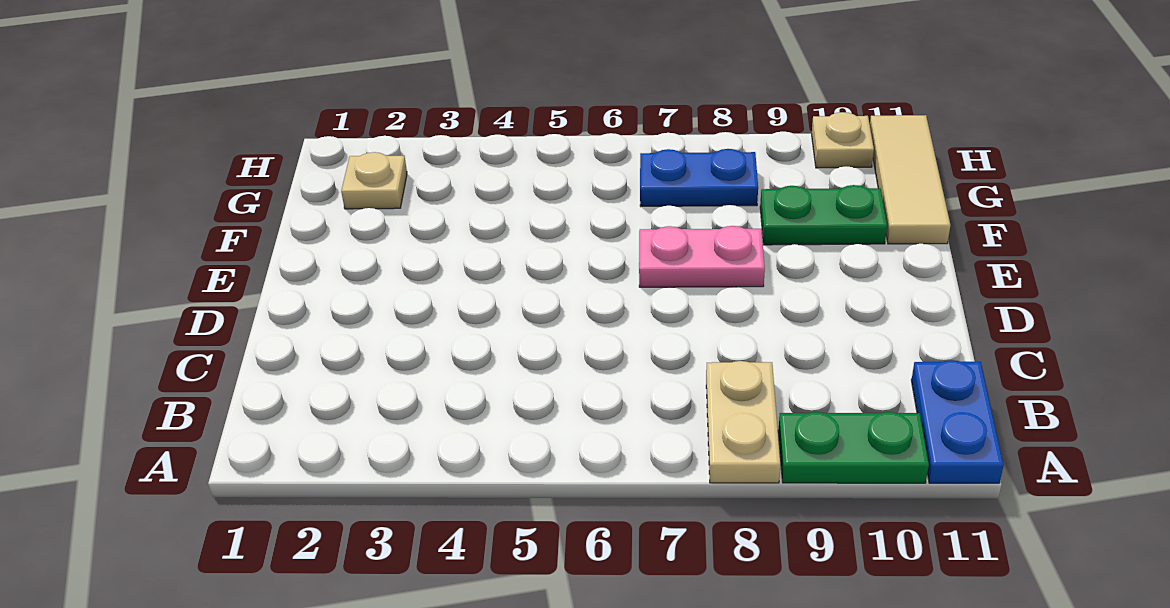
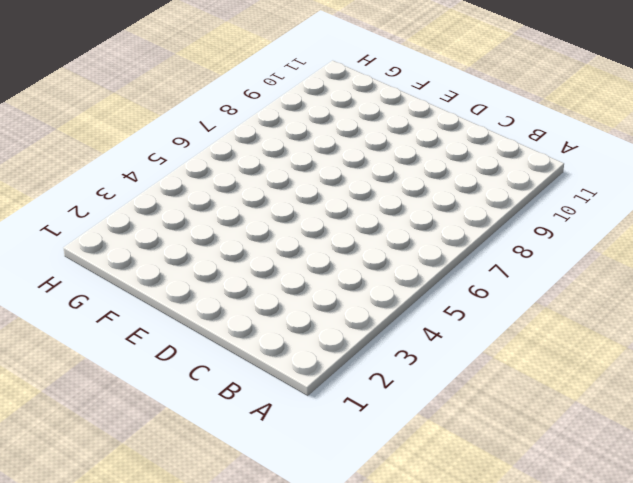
none -> tan plate A8:B8 level 1
none -> green plate A9:A10 level 1

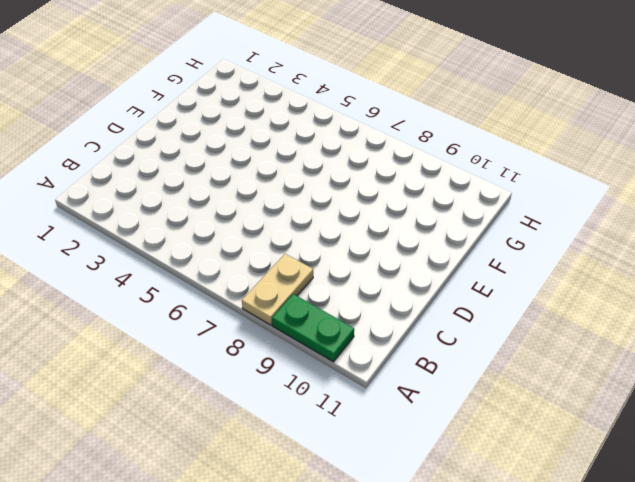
none -> blue plate A11:B11 level 1
none -> pink plate E7:E8 level 1

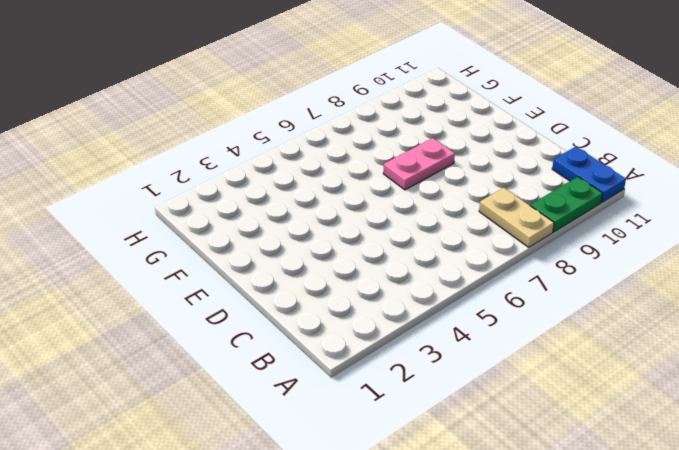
none -> green plate F9:F10 level 1
none -> tan tile F11:H11 level 1

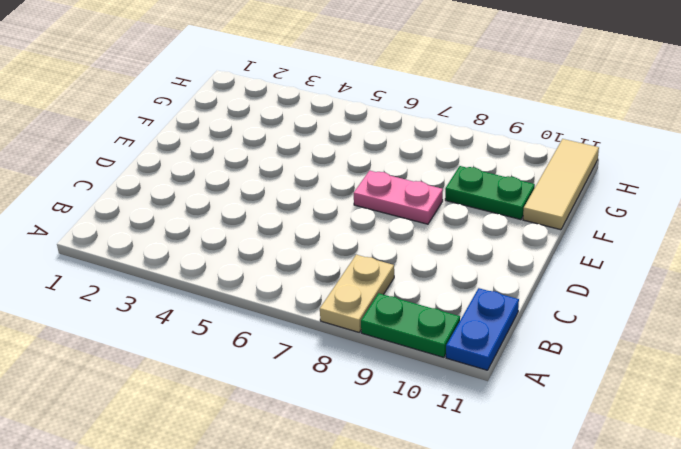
none -> tan plate G2 level 1
none -> blue plate G7:G8 level 1

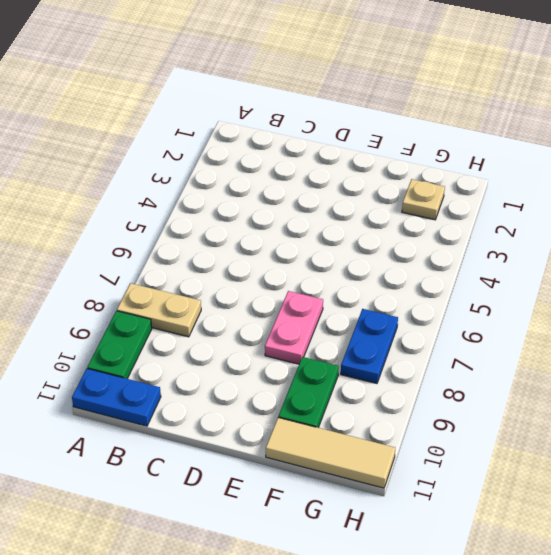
none -> tan plate H10 level 1

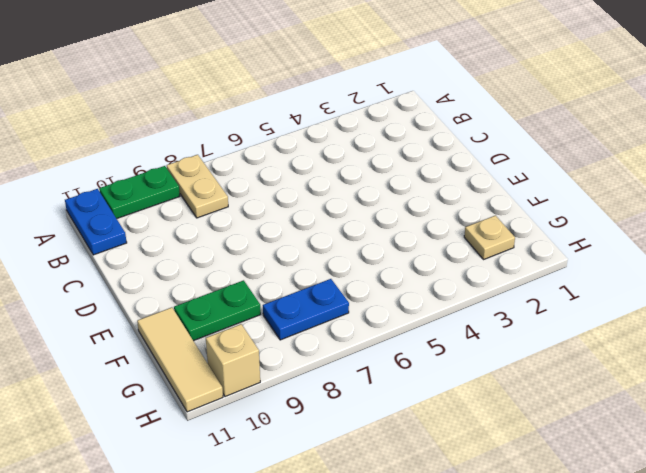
tan brick H10 level 1 -> tan plate H10 level 1
none -> pink plate E7:E8 level 1

